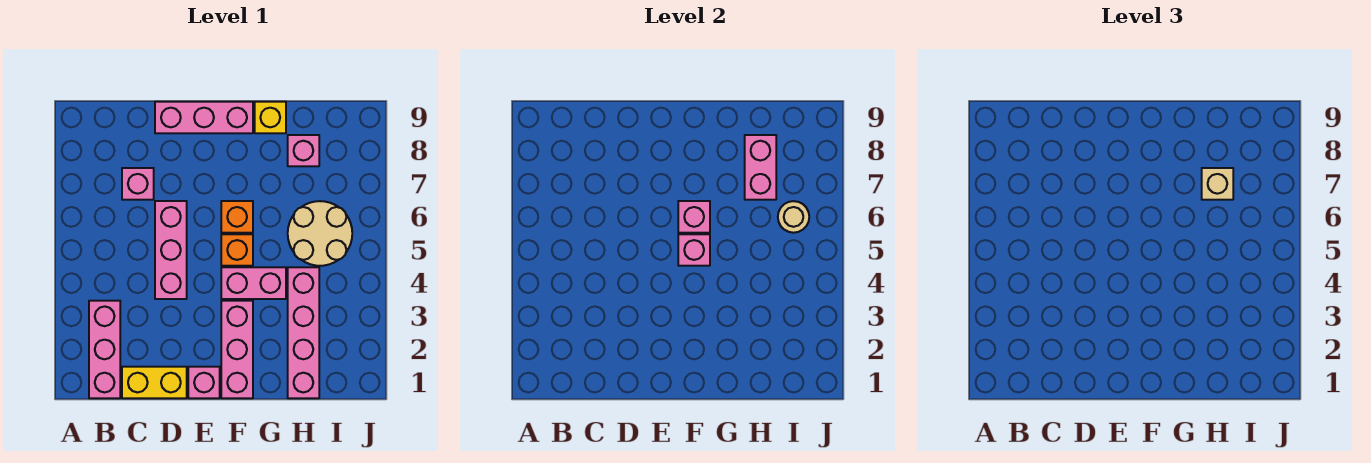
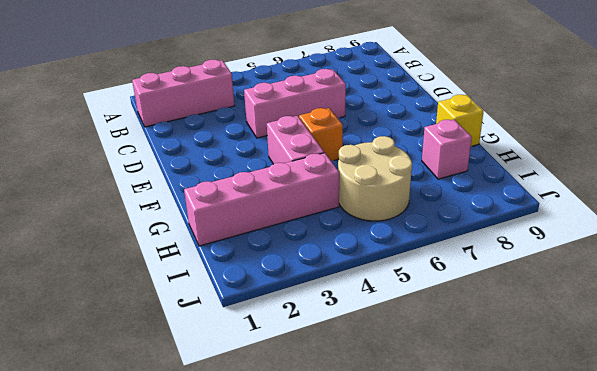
none -> yellow brick C1:D1 level 1
none -> pink brick C7 level 1
none -> pink brick D9:F9 level 1

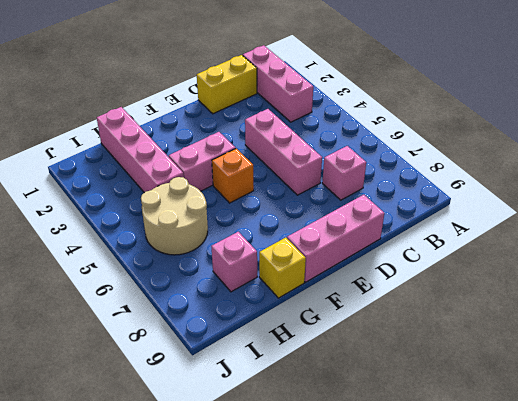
none -> pink brick E1 level 1
none -> pink brick F1:F3 level 1
none -> orange brick F6 level 1

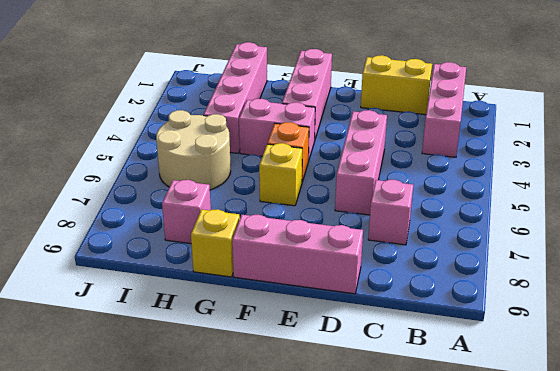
yellow brick F6 level 1 -> orange brick F6 level 1
none -> pink brick E1 level 1
none -> pink brick F5 level 2
none -> pink brick F6 level 2

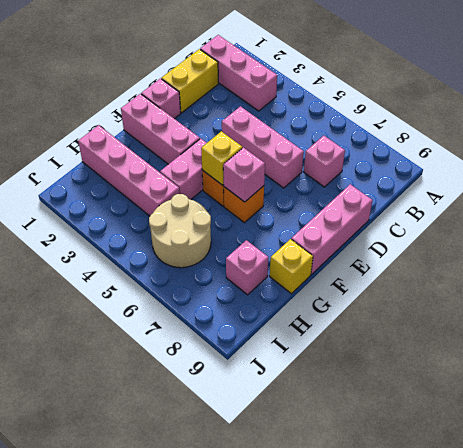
yellow brick F5 level 2 -> pink brick F5 level 2
none -> pink brick H7:H8 level 2
none -> tan round brick I6 level 2
none -> tan brick H7 level 3

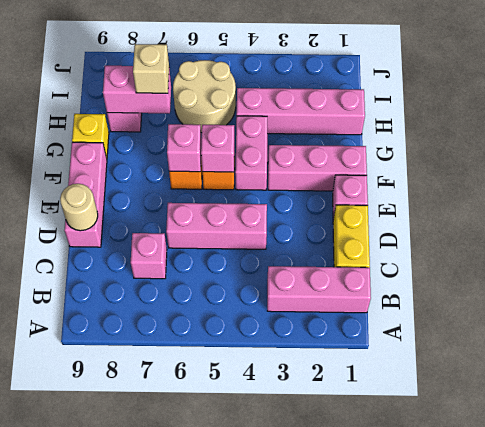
tan round brick D9 level 2 -> tan round brick I6 level 2

